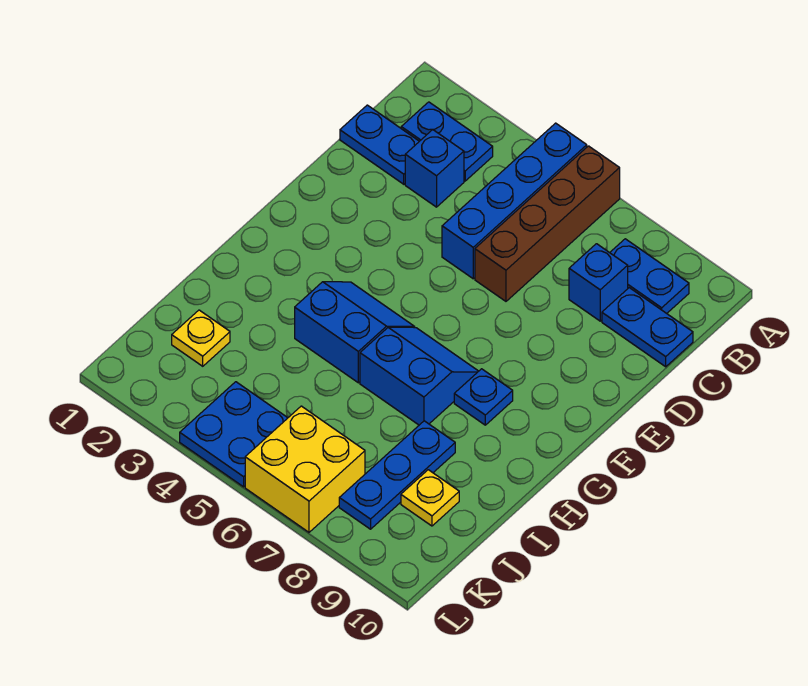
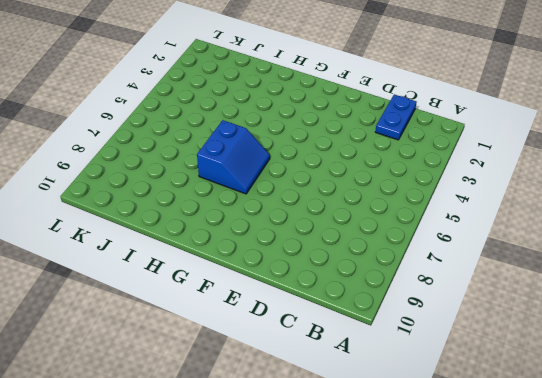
none -> blue brick A5:D5 level 1
none -> brown brick A6:D6 level 1
none -> blue plate B2:B3 level 1

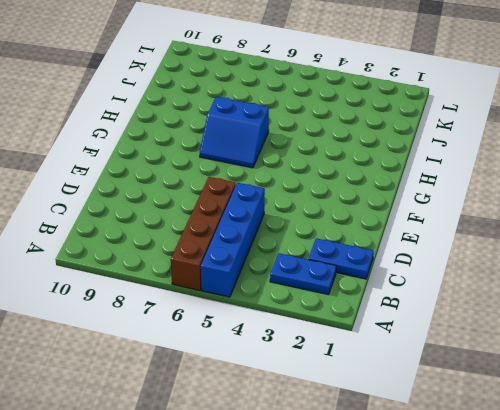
none -> blue plate B8:B9 level 1
none -> blue brick C3 level 1
none -> blue brick C8 level 1

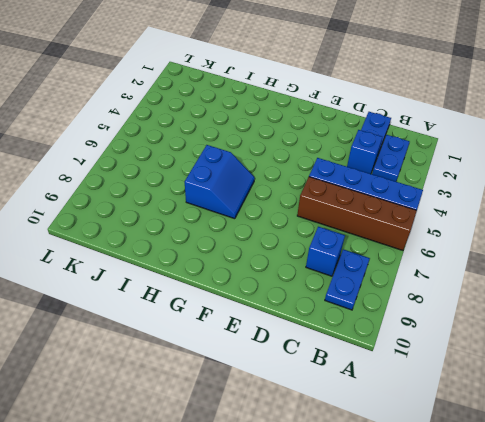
none -> blue plate C9:C10 level 1
none -> blue slope G4:H5 level 1 top H
none -> blue plate G8 level 1

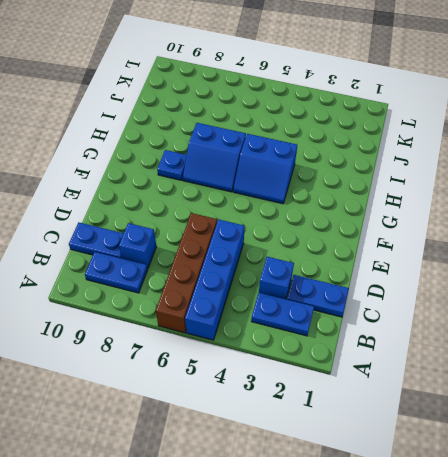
none -> blue plate I8:K8 level 1
none -> yellow plate J2 level 1
none -> yellow plate J9 level 1

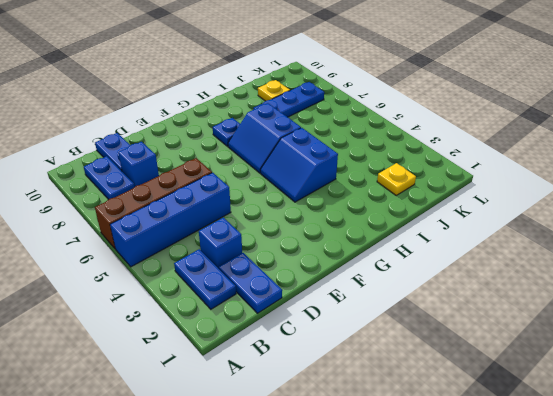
none -> blue plate K4:L5 level 1
none -> yellow brick K6:L7 level 1

